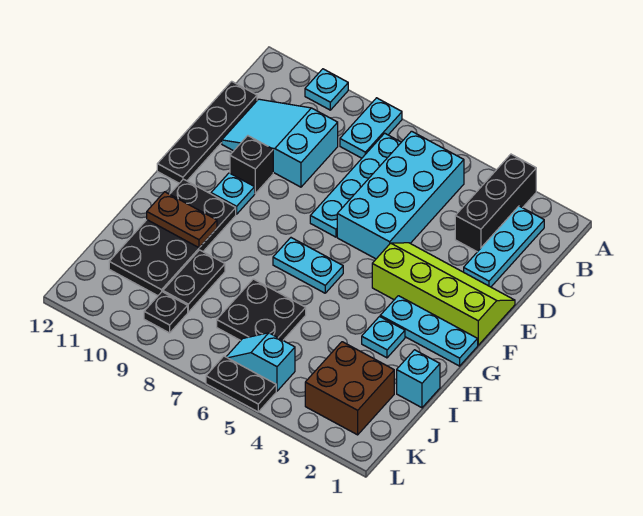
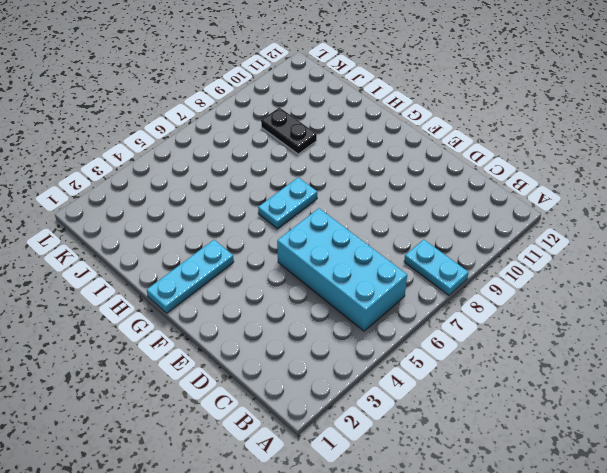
none -> black brick A3:C3 level 1
none -> cyan plate A10 level 1
none -> cyan plate B2:D2 level 1

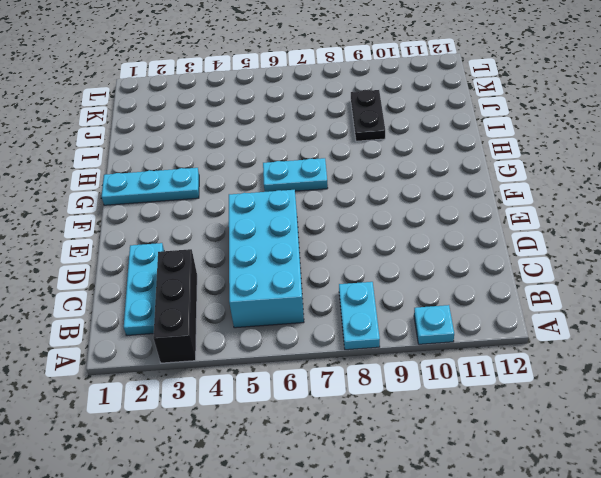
none -> cyan plate B7:E7 level 1
none -> cyan slope C9:D11 level 1 top 9
none -> black plate C12:F12 level 1

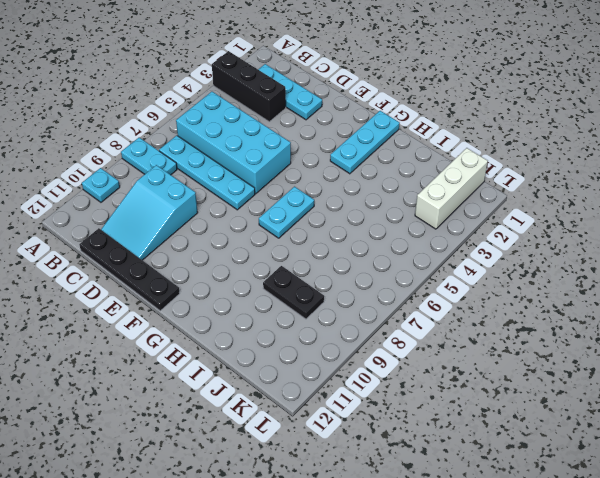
white brick K1:K3 level 1 -> brown brick J2:K3 level 1
none -> lime slope E1:F4 level 1 top F
none -> black brick E10 level 1
none -> cyan plate F10 level 1

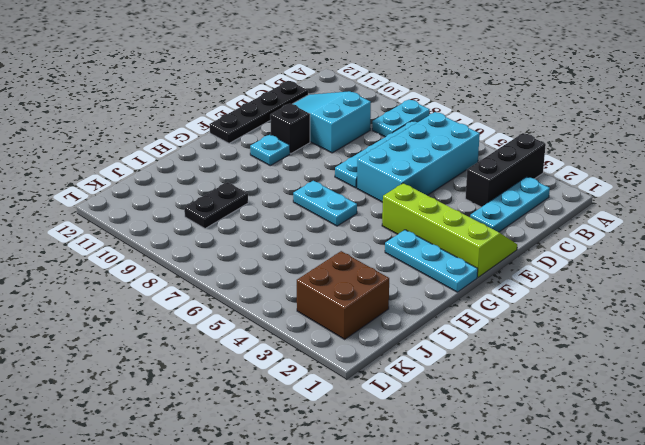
none -> cyan plate A10 level 1
none -> black plate G10:J11 level 1
none -> cyan plate H3 level 1

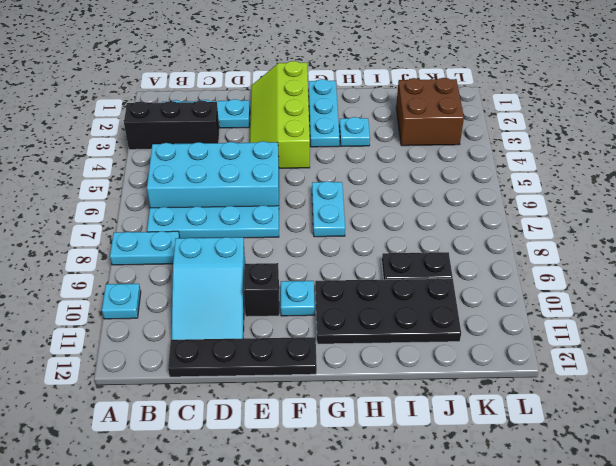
none -> cyan brick I1 level 1
none -> black plate I6:J7 level 1
none -> cyan slope K5:K6 level 1 top 5

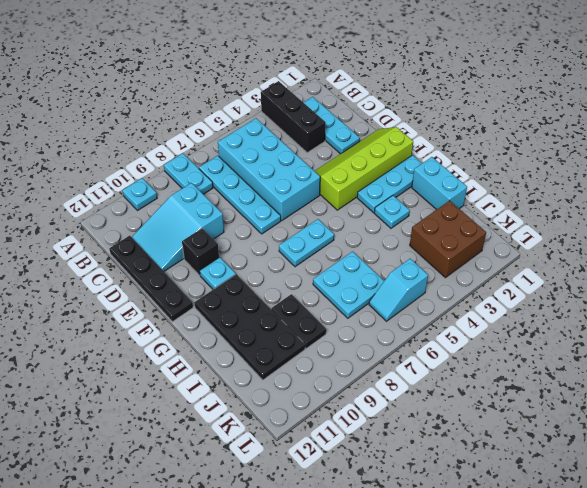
cyan brick H1:I1 level 1 -> cyan brick I1 level 1
cyan plate I6:J7 level 1 -> black plate I6:J7 level 1
none -> black plate K9 level 1
none -> black plate L5:L6 level 1
none -> brown plate H10:H11 level 2

